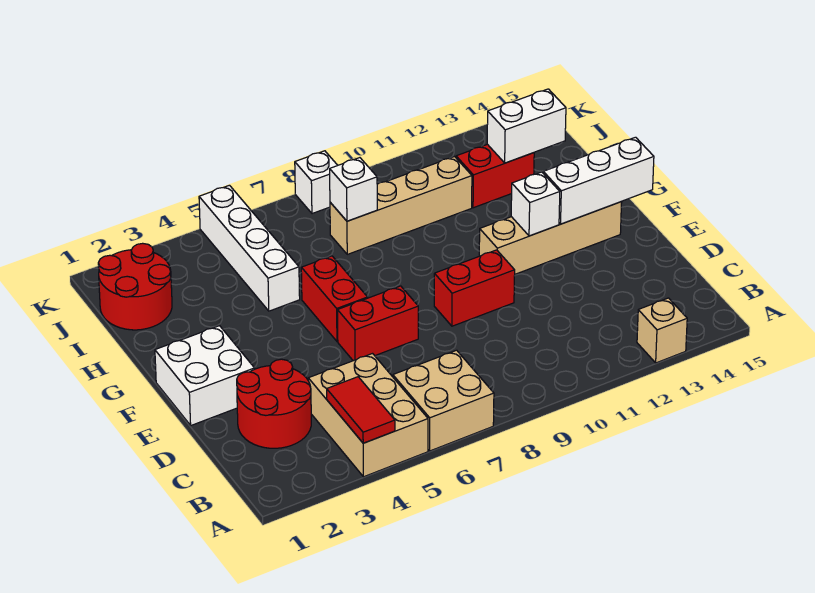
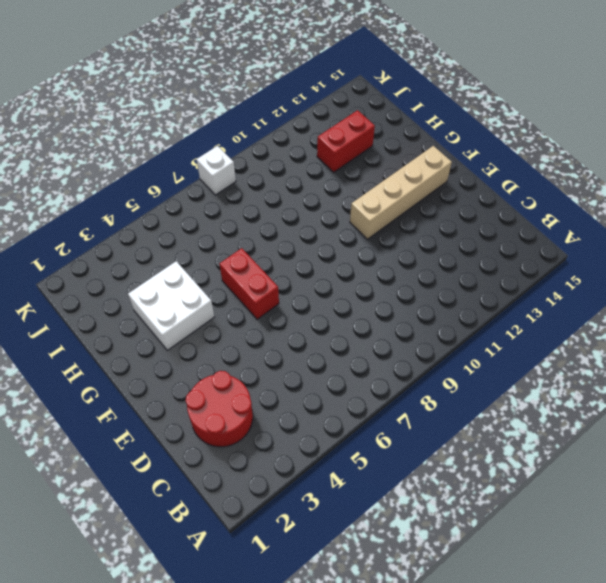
white brick G3:H4 level 1 -> white brick E1:F2 level 1
none -> tan brick A4:C5 level 1
none -> tan brick A6:B7 level 1
none -> tan brick A13 level 1

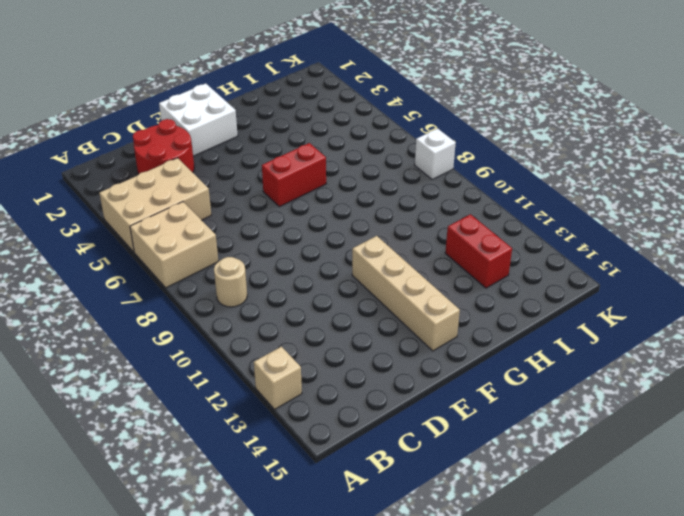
tan round brick B9 level 1 -> none
none -> red brick E6:E7 level 1
none -> red brick E9:E10 level 1
none -> white brick H5:K5 level 1

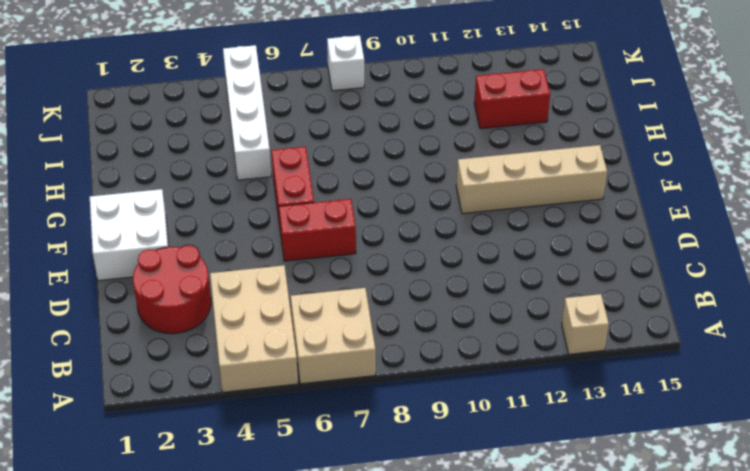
none -> red brick E9:E10 level 1
none -> red round brick I1:J2 level 1
none -> tan brick I8:I11 level 1

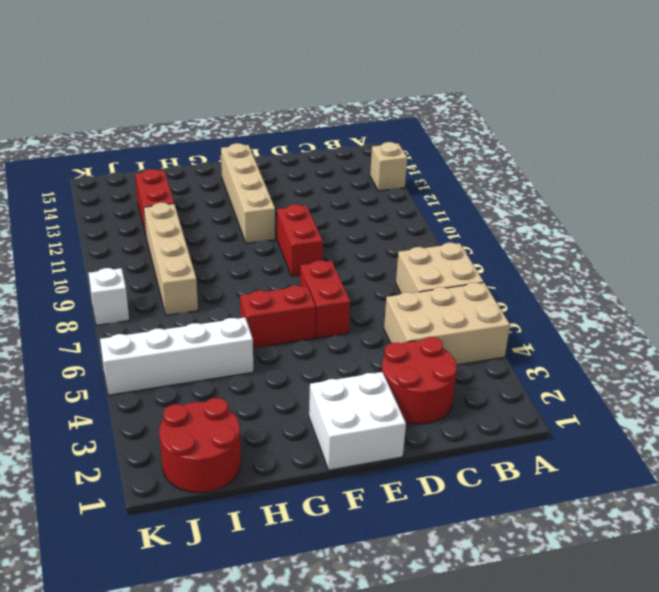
none -> red tile A4:B4 level 2
none -> white brick F12 level 2
none -> white brick F13:F15 level 2

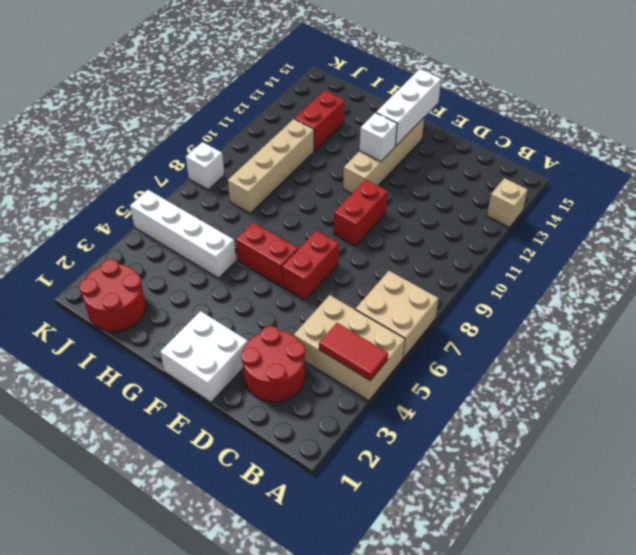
none -> white brick I8 level 2
none -> white brick I13:I14 level 2

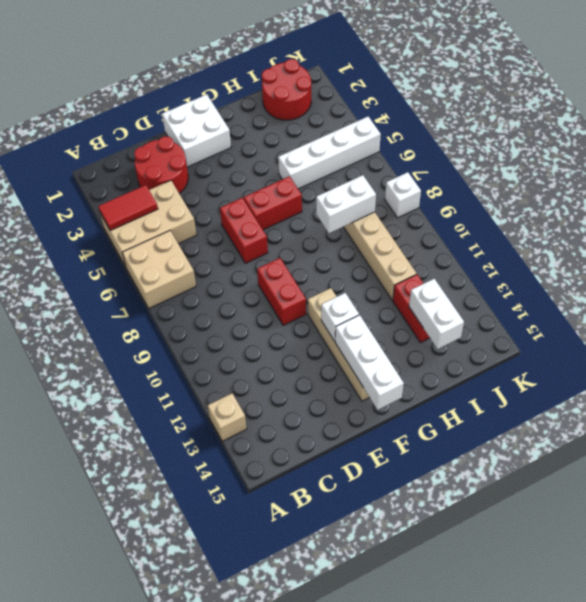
white brick H8:I8 level 2 -> white brick I8 level 2

